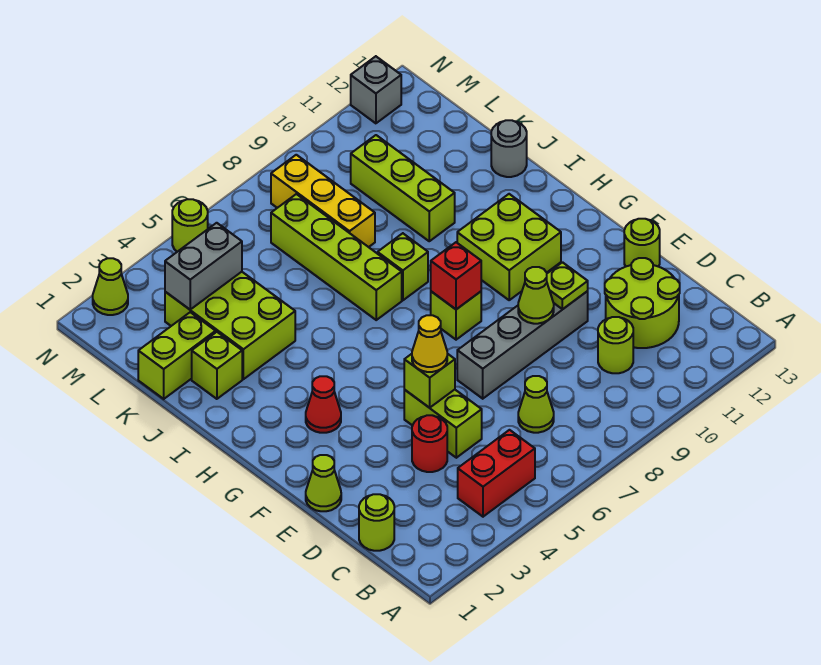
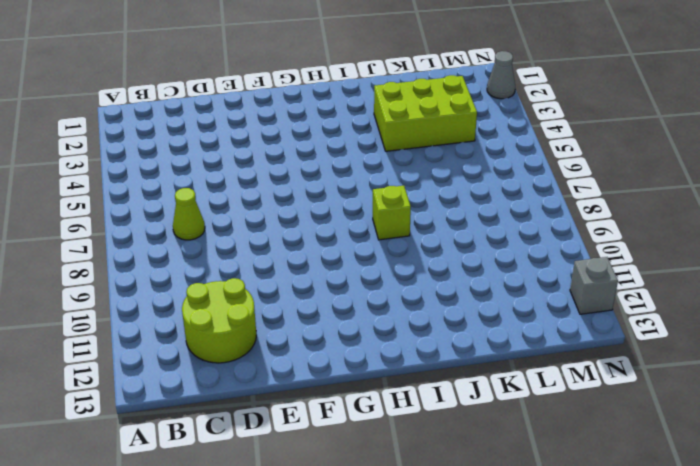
grey cone N2 level 1 -> lime cone N2 level 1
none -> red brick B4:B5 level 1
none -> lime round brick C1 level 1
none -> lime round brick C10 level 1
none -> red round brick D4 level 1

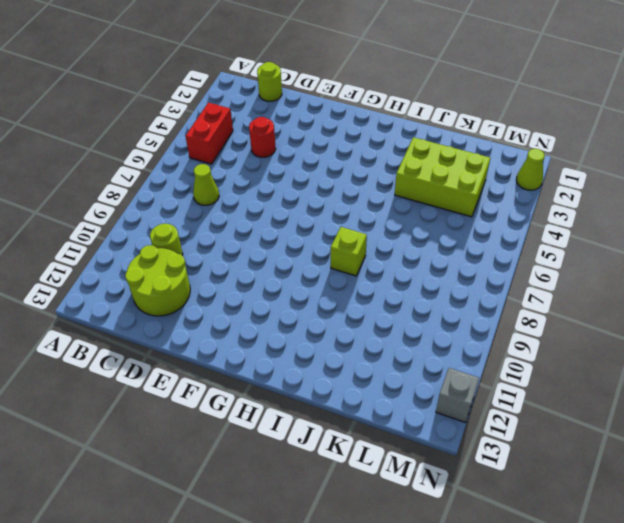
none -> lime brick D5:E5 level 1
none -> lime cone E1 level 1
none -> grey brick E7:E10 level 1
none -> lime round brick E13 level 1

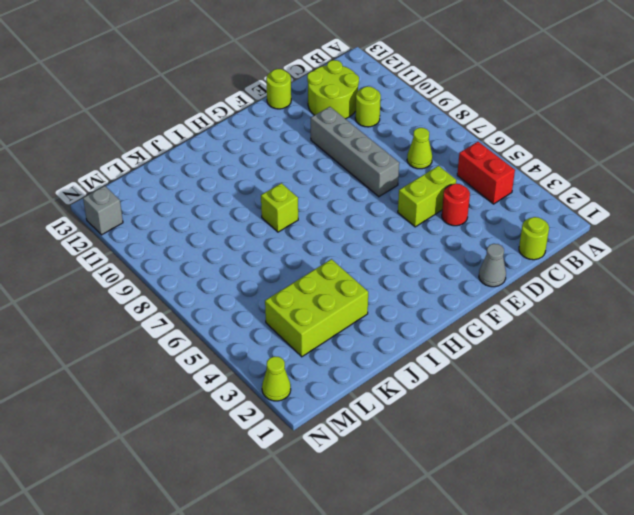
grey cone E1 level 1 -> lime cone E1 level 1
none -> red cone G3 level 1
none -> lime brick G8 level 1
none -> lime brick G10:H11 level 1
none -> lime brick I7:L7 level 1

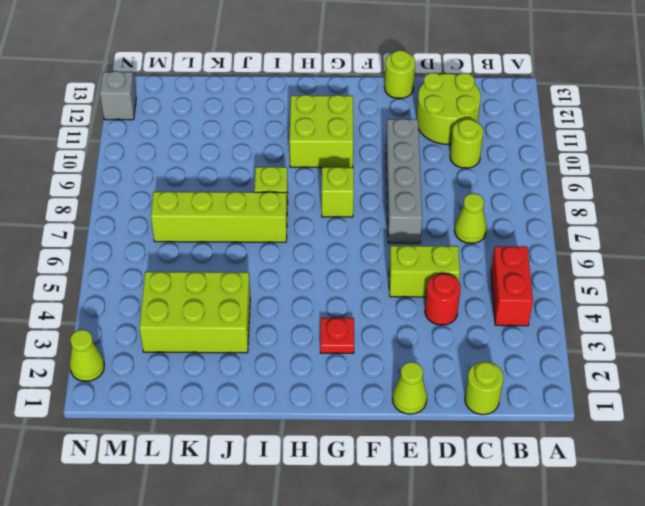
red plate G3 level 1 -> red cone G3 level 1
none -> lime brick J2 level 1
none -> lime brick J10:L10 level 1
none -> grey round brick J13 level 1
none -> lime brick K1:K2 level 1

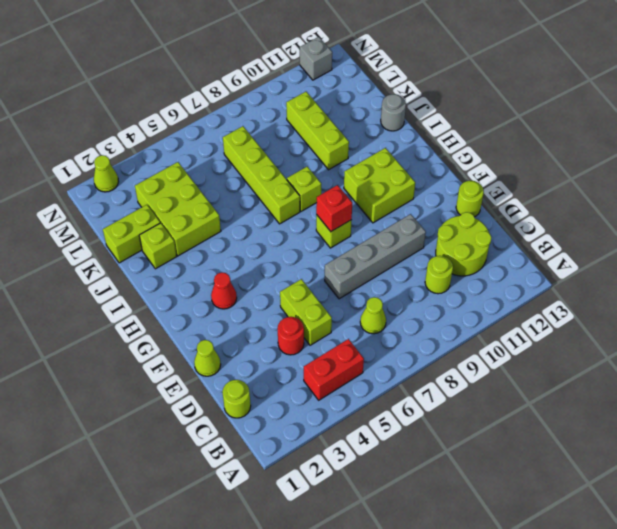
none -> yellow brick K8:M8 level 1
none -> lime round brick N5 level 1
none -> lime brick E5 level 2
none -> lime cone E9 level 2

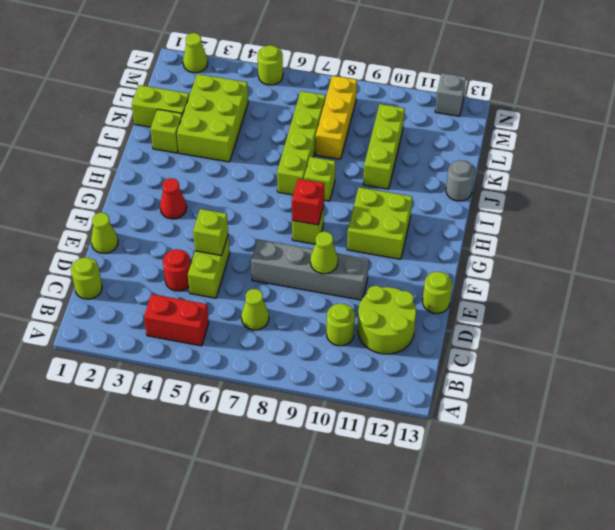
none -> lime plate E10 level 2
none -> grey brick L3:L4 level 2
none -> yellow cone E5 level 3

